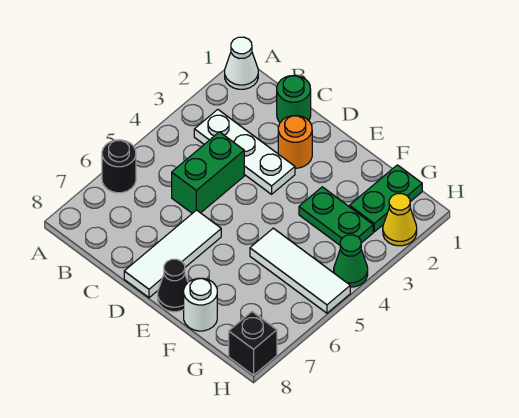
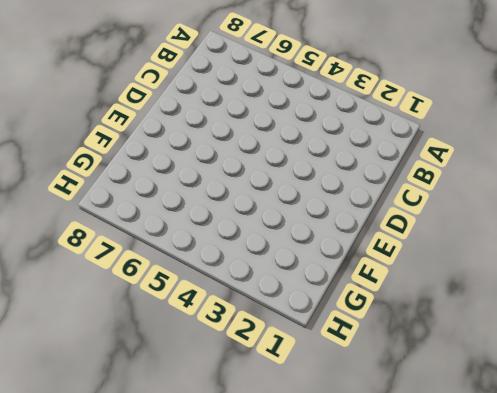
none -> white cone A1 level 1
none -> black round brick A6 level 1
none -> white plate B3:D3 level 1

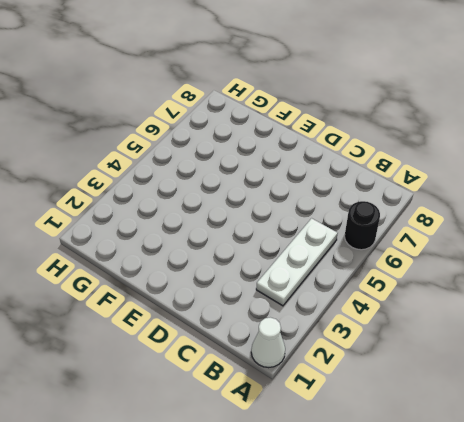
white plate B3:B5 level 1 -> white plate B3:D3 level 1
none -> green round brick C1 level 1
none -> green brick C4:C5 level 1
none -> orange round brick D2 level 1

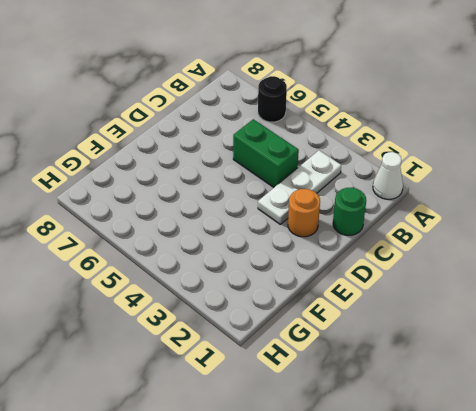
none -> white tile D6:D8 level 1
none -> black cone E8 level 1
none -> green plate F3:G3 level 1

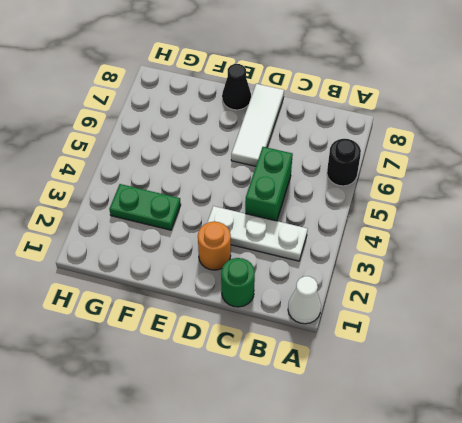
none -> white tile F5:H5 level 1
none -> white round brick F8 level 1
none -> green plate G1:G2 level 1

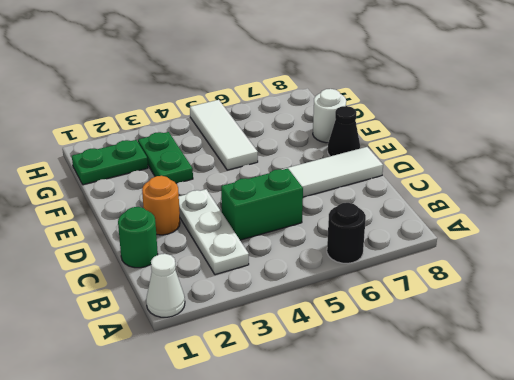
none -> yellow cone H2 level 1
none -> green cone H4 level 1
none -> black brick H8 level 1

